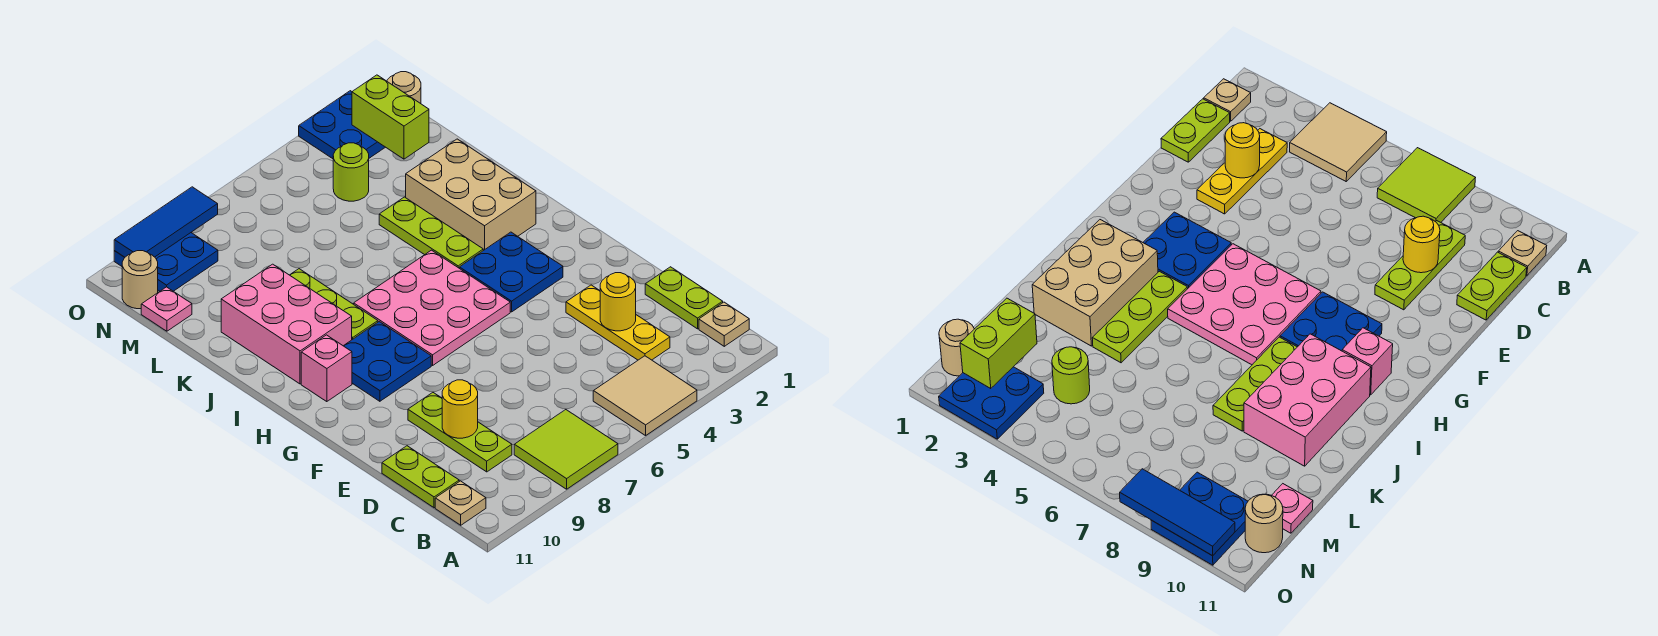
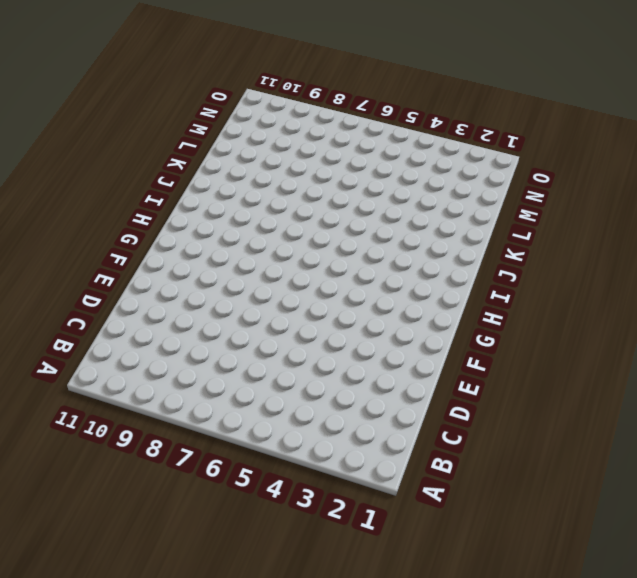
none -> tan tile A4:B5 level 1
none -> lime tile A7:B8 level 1
none -> tan plate B1 level 1

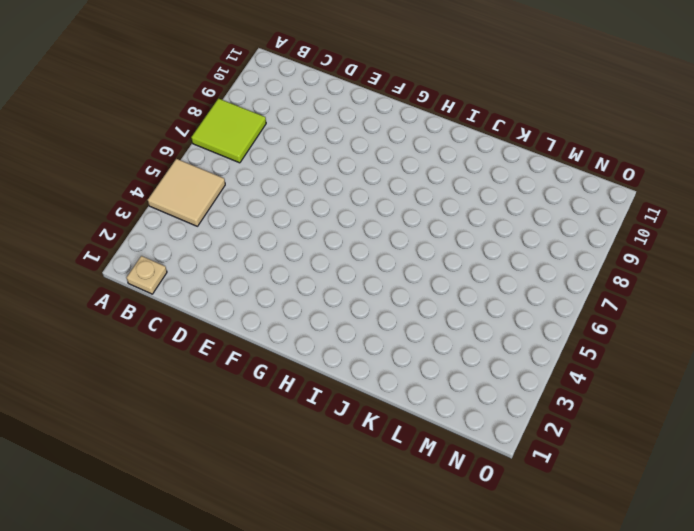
none -> tan plate B11 level 1
none -> lime plate C1:D1 level 1
none -> yellow plate C3:E3 level 1

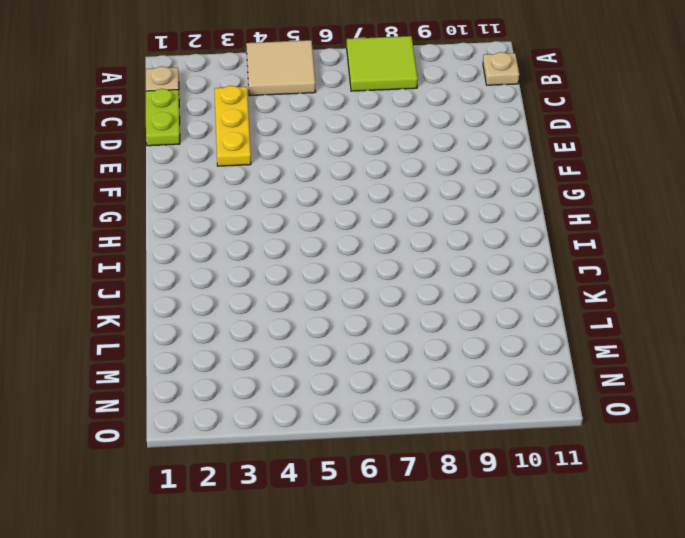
none -> lime plate C9:E9 level 1
none -> lime plate C11:D11 level 1
none -> blue plate G3:H4 level 1

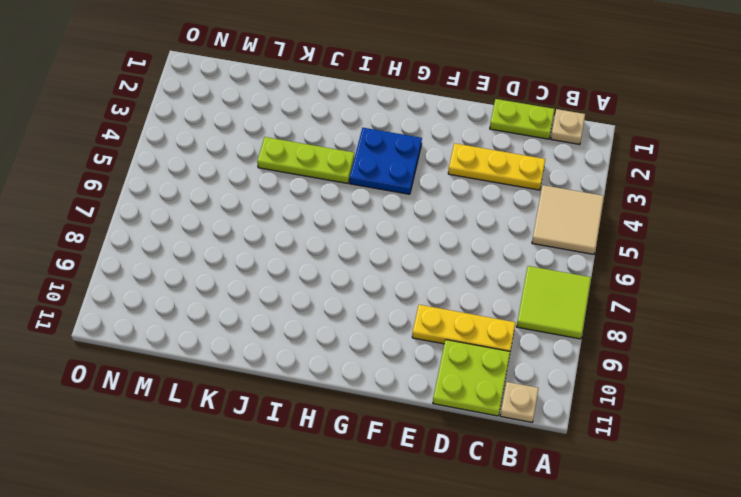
yellow plate C9:E9 level 1 -> lime plate C9:E9 level 1
lime plate C10:D11 level 1 -> lime plate C11:D11 level 1
none -> pink plate G5:I7 level 1
none -> blue plate G8:H9 level 1
none -> pink brick H10 level 1

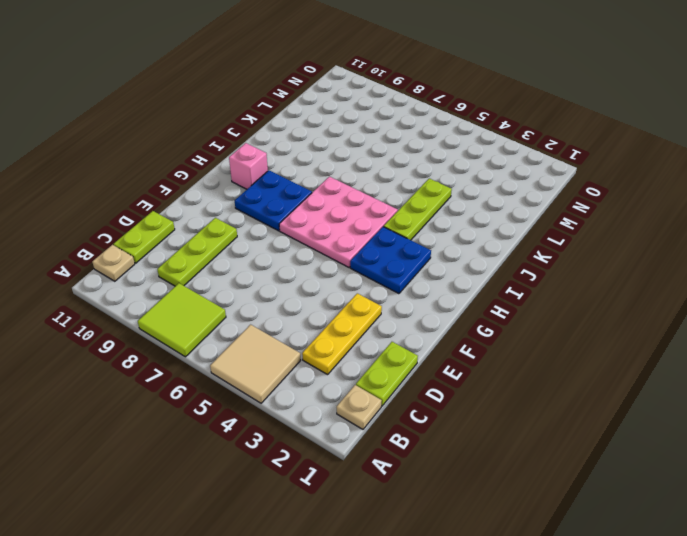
none -> tan brick I2:K3 level 1
none -> lime plate I8:K8 level 1
none -> pink brick I9:K10 level 1

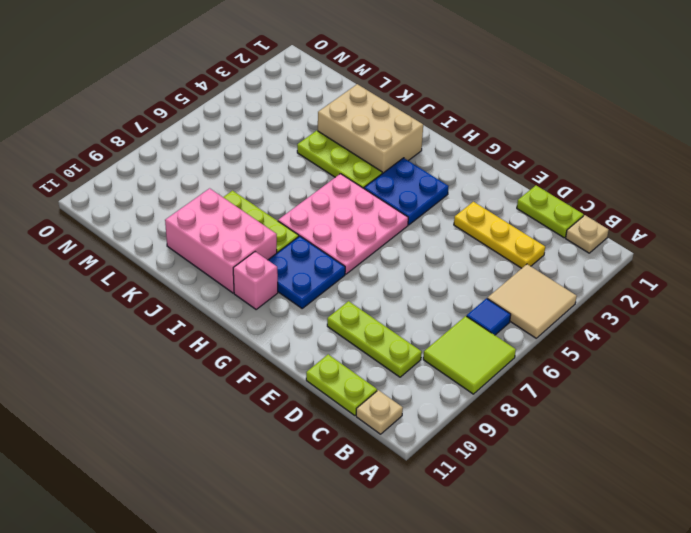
blue tile B6 level 1 -> none
none -> lime round brick M4 level 1
none -> pink plate M11 level 1
none -> tan round brick N1 level 1

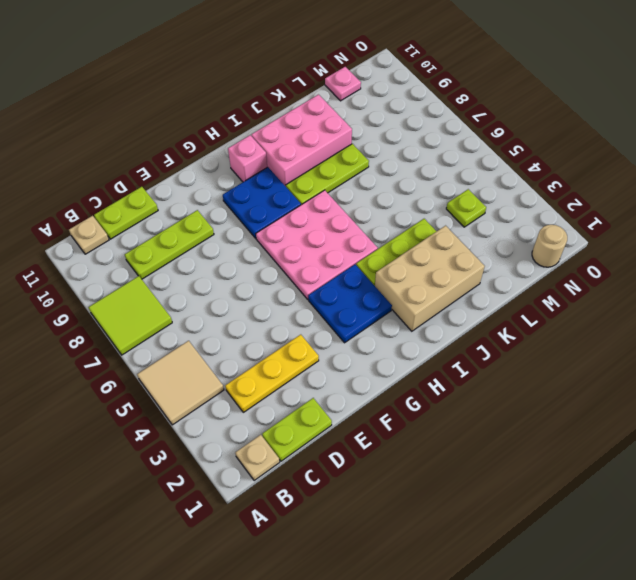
lime plate M4 level 1 -> lime round brick M4 level 1
none -> blue plate N2:O3 level 1
none -> blue plate N9:O10 level 1
none -> tan round brick N11 level 1

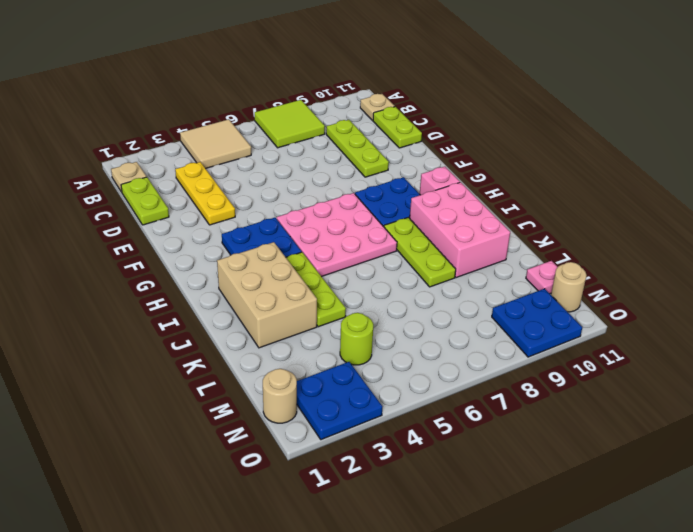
none -> yellow round brick D3 level 2
none -> yellow round brick D9 level 2
none -> lime brick M2:N2 level 2

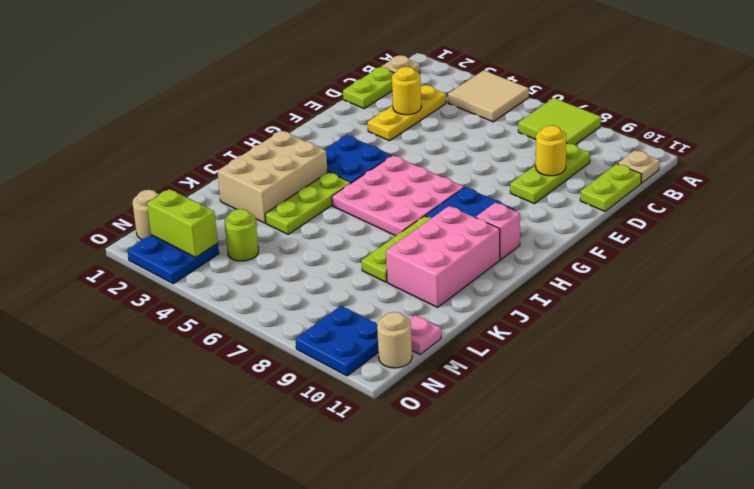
lime brick N2:N3 level 2 -> lime brick M2:N2 level 2
none -> blue tile O8:O10 level 2

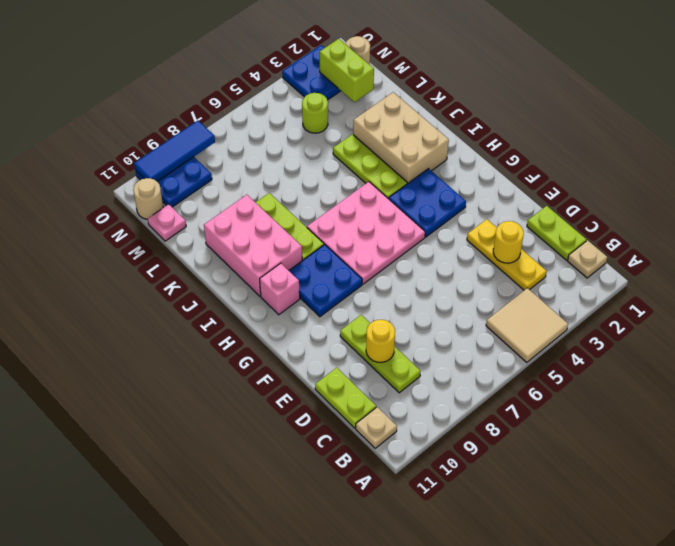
none -> lime tile A7:B8 level 1

